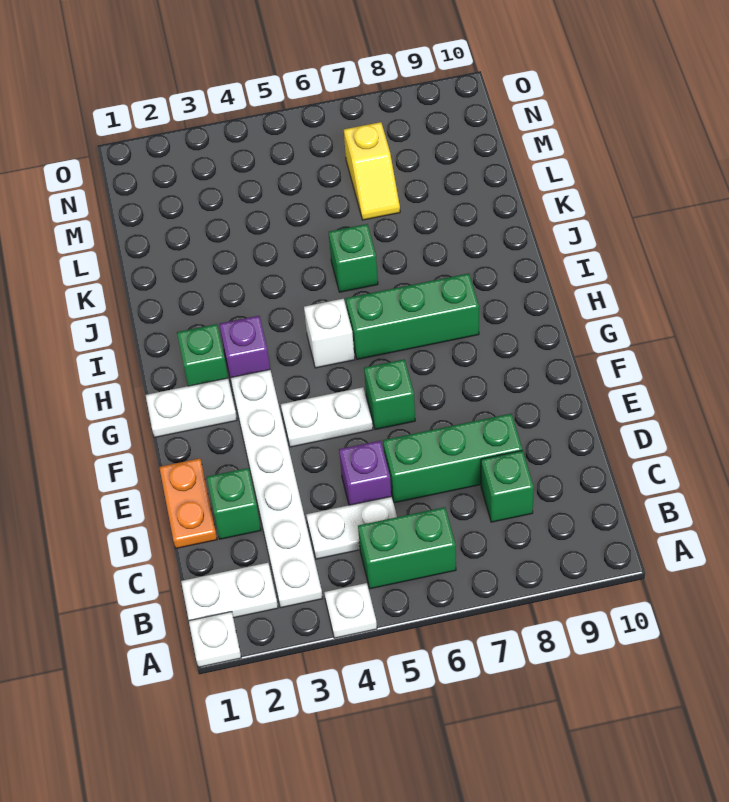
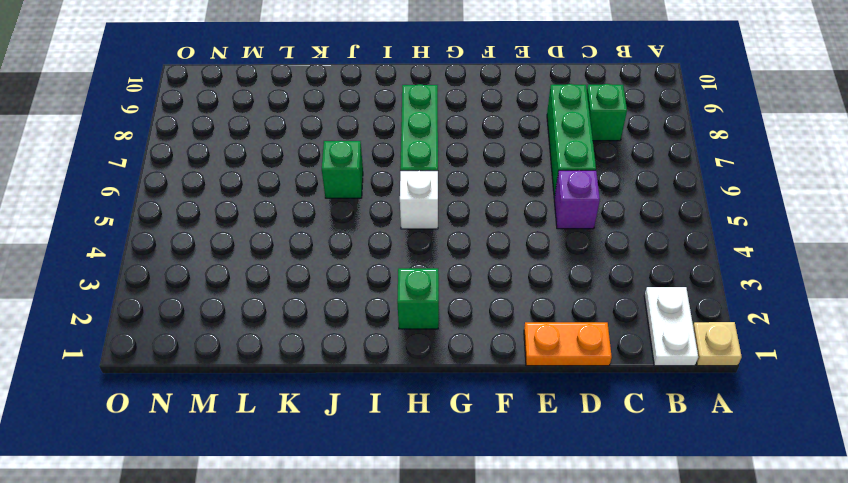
tan plate A1 level 1 -> white plate A1 level 1
none -> white plate A4 level 1
none -> white plate B3:G3 level 1
none -> green brick B5:B6 level 1

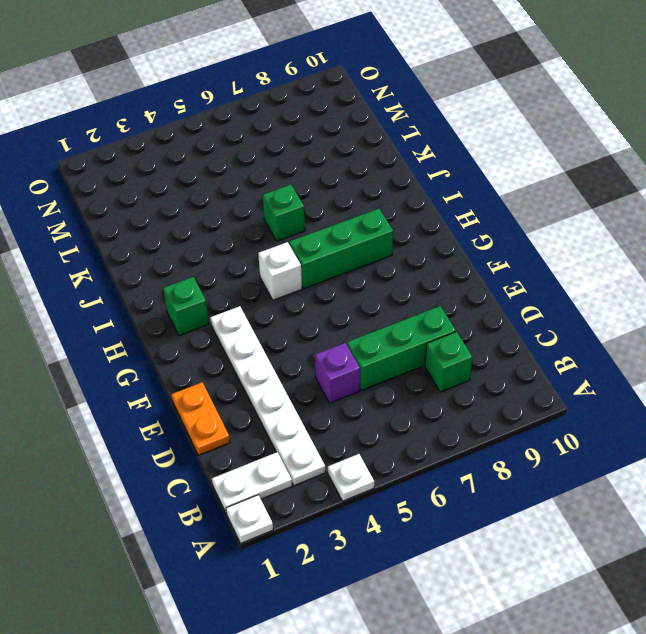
none -> green brick B5:B6 level 1
none -> white plate C4:C5 level 1
none -> green brick D2 level 1

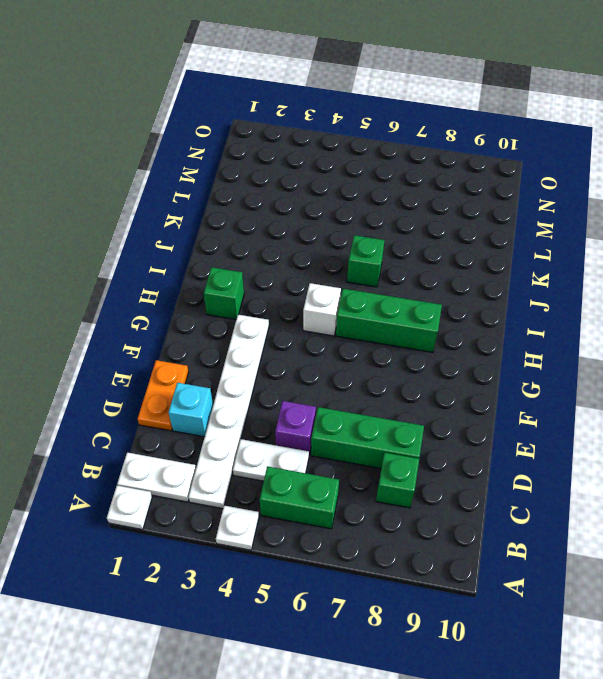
cyan brick D2 level 1 -> green brick D2 level 1
none -> white plate F4:F5 level 1
none -> green brick F6 level 1
none -> white plate G1:G2 level 1

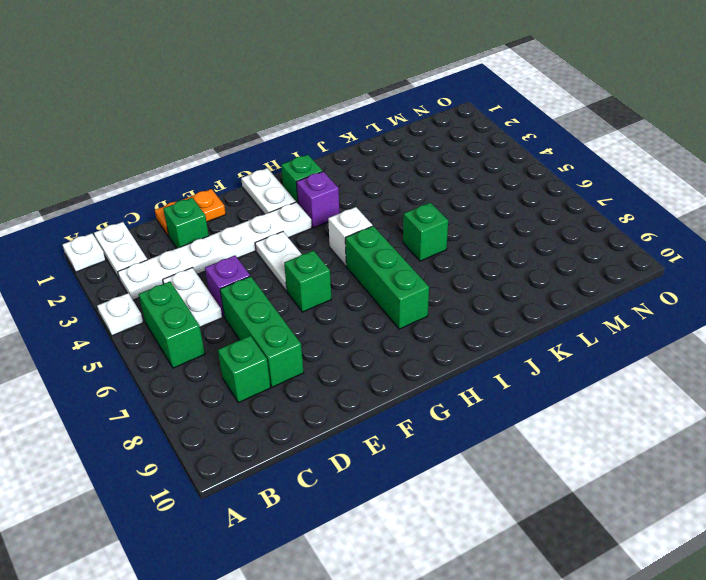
none -> yellow slope L7:M7 level 1 top M

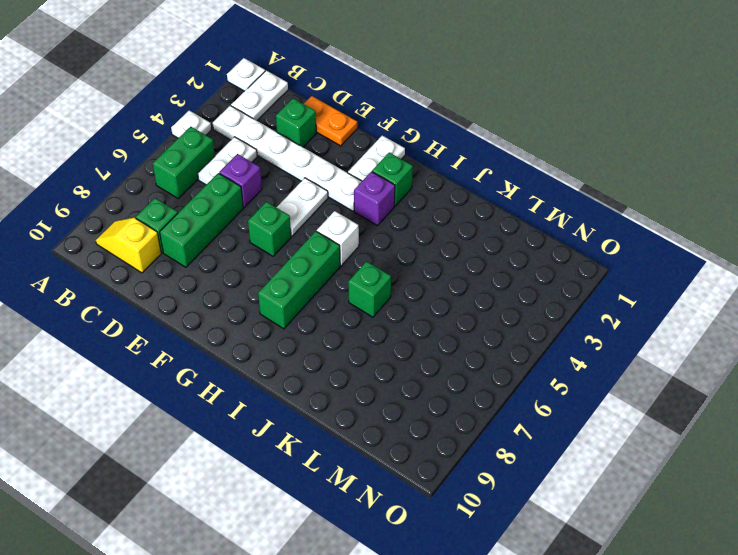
yellow slope B9:C9 level 1 top C -> yellow slope L7:M7 level 1 top M

